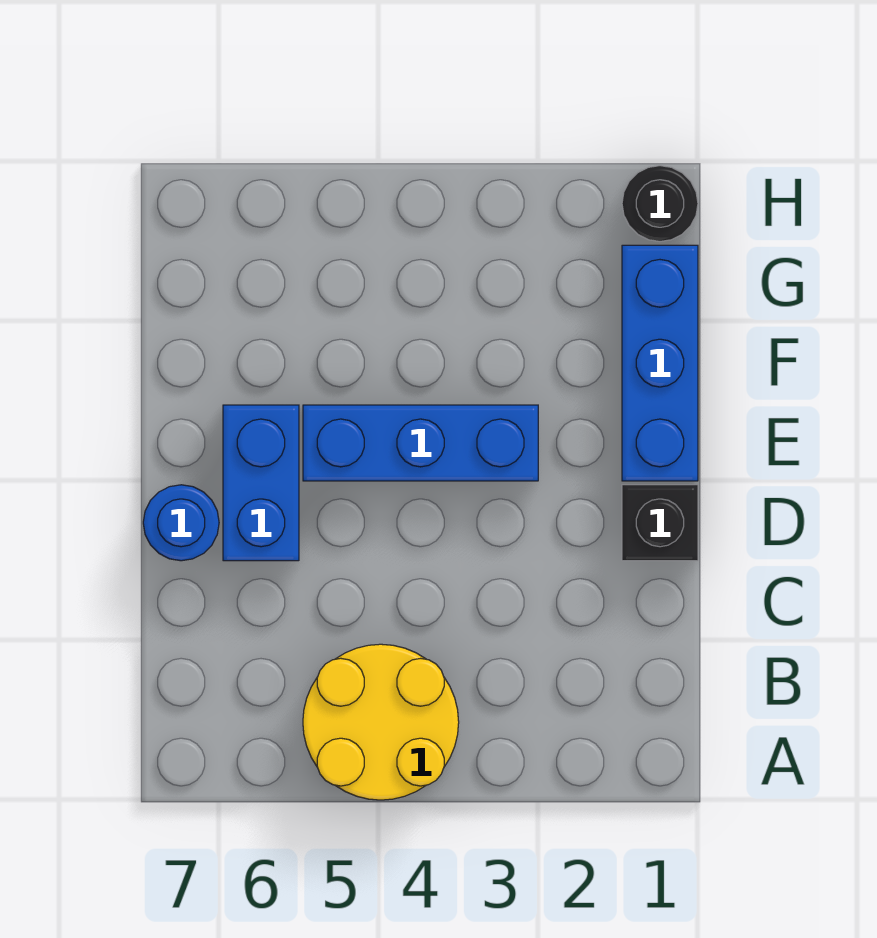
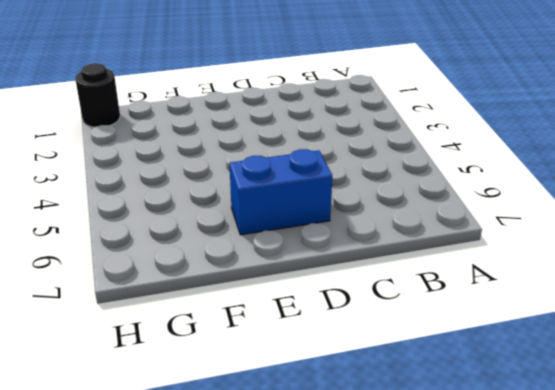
none -> yellow round brick A4:B5 level 1
none -> black brick D1 level 1

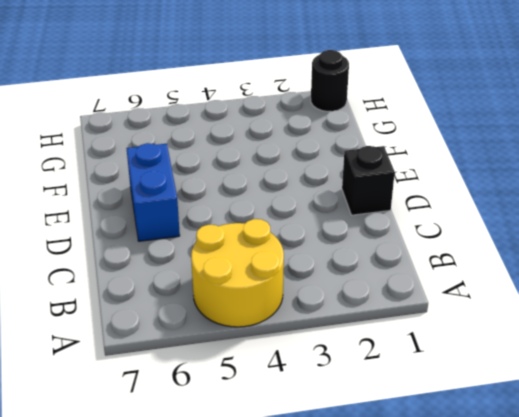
none -> blue round brick D7 level 1
none -> blue brick E1:G1 level 1

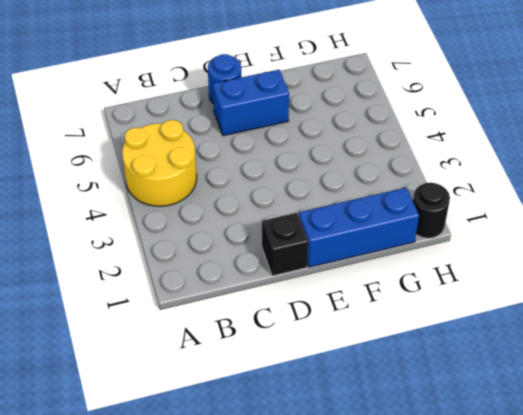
none -> blue brick E3:E5 level 1

